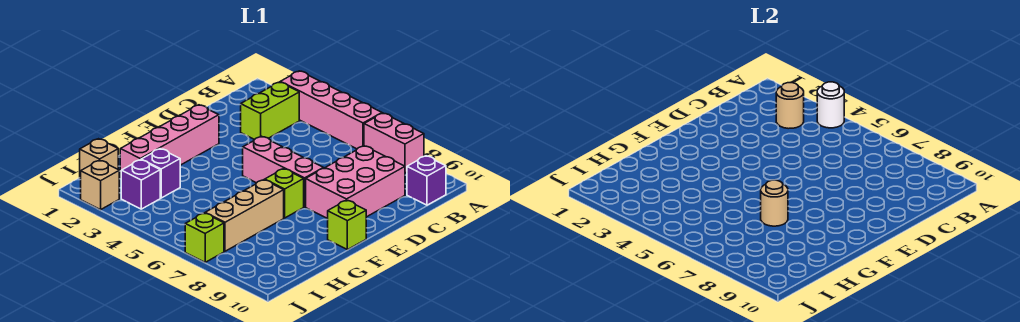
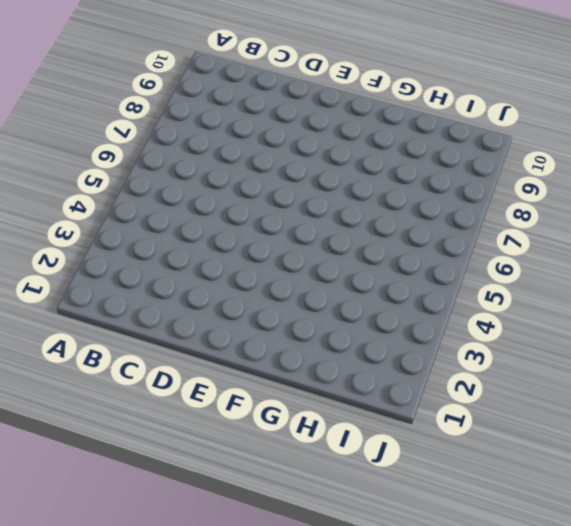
none -> pink brick A3:A6 level 1
none -> pink brick A7:A8 level 1
none -> lime brick B3:C3 level 1

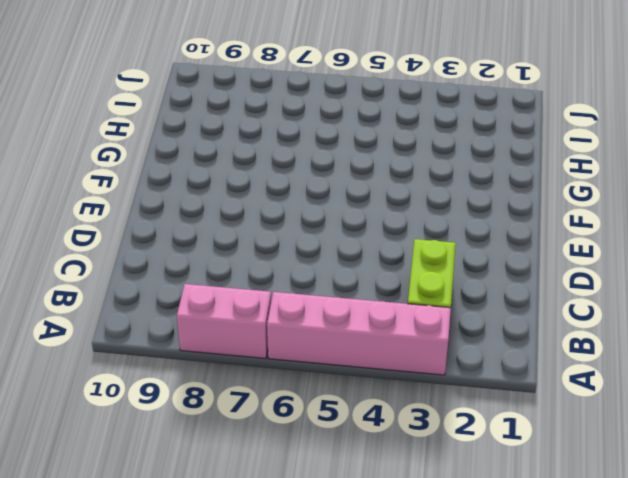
none -> purple brick B10 level 1
none -> pink brick C8:E9 level 1
none -> pink brick E2:H2 level 1

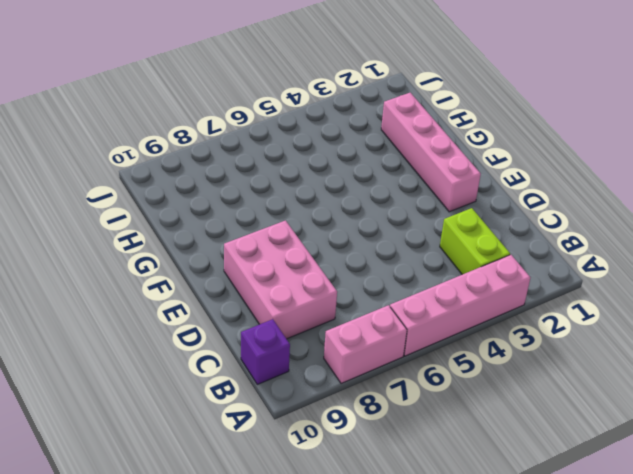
none -> pink brick E5:E7 level 1
none -> lime brick F7 level 1
none -> lime brick F10 level 1

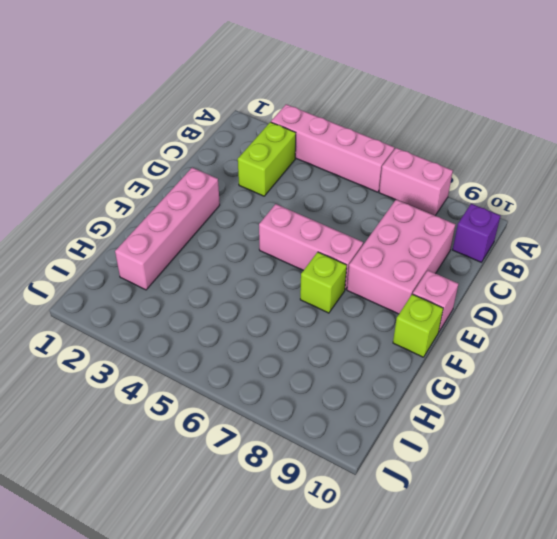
pink brick E10 level 1 -> none
none -> tan brick G7:I7 level 1
none -> purple brick H3 level 1
none -> tan brick I1 level 1

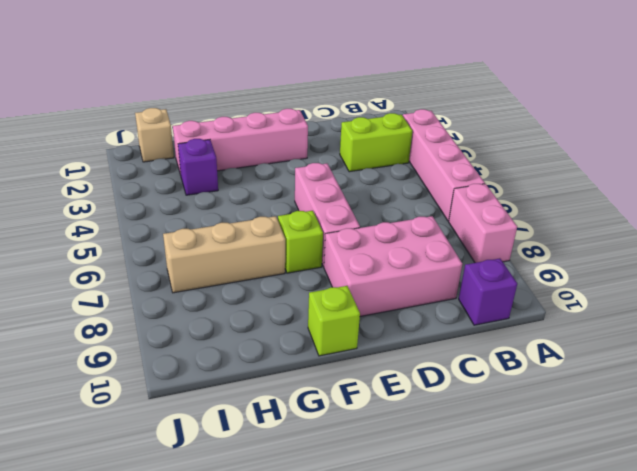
none -> purple brick I3 level 1
none -> tan brick J2 level 1
none -> lime brick J7 level 1

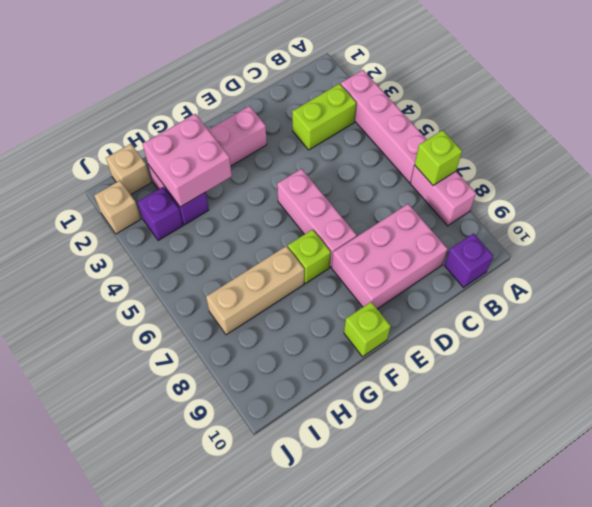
lime brick A7 level 2 -> lime brick J7 level 1
pink brick G2:H3 level 2 -> none
none -> white round brick A4 level 2
none -> tan round brick B3 level 2
none -> tan round brick G7 level 2

